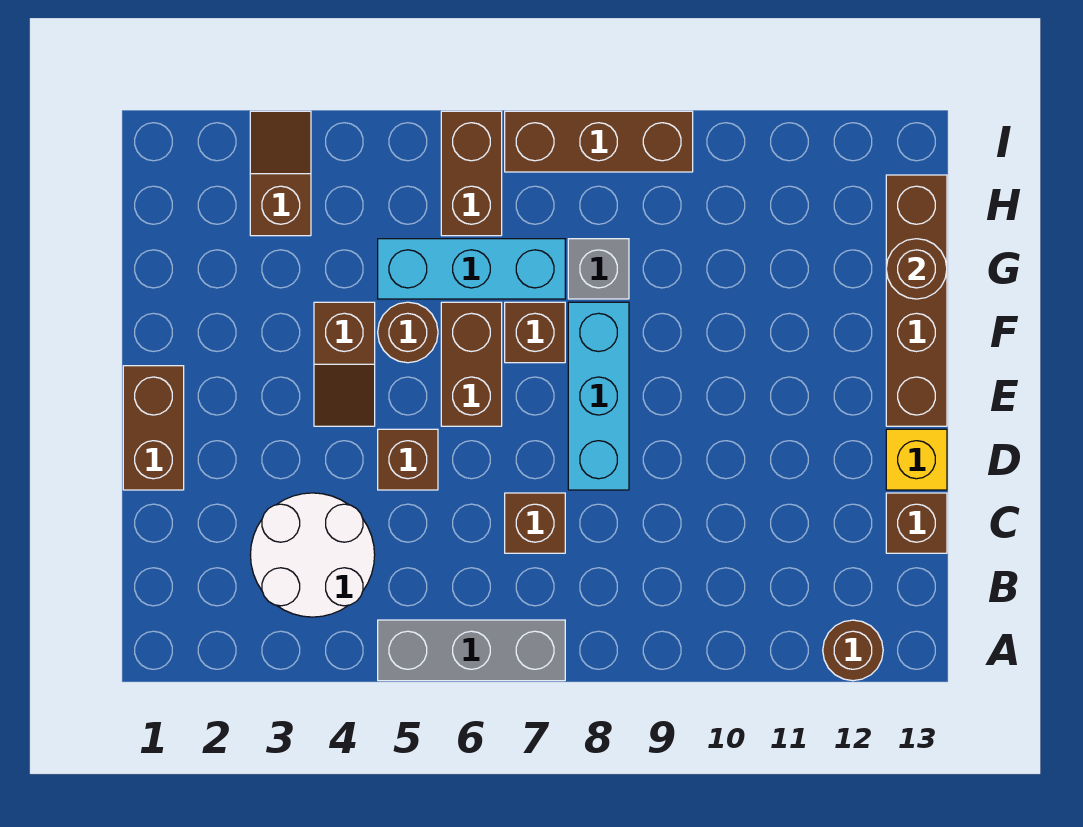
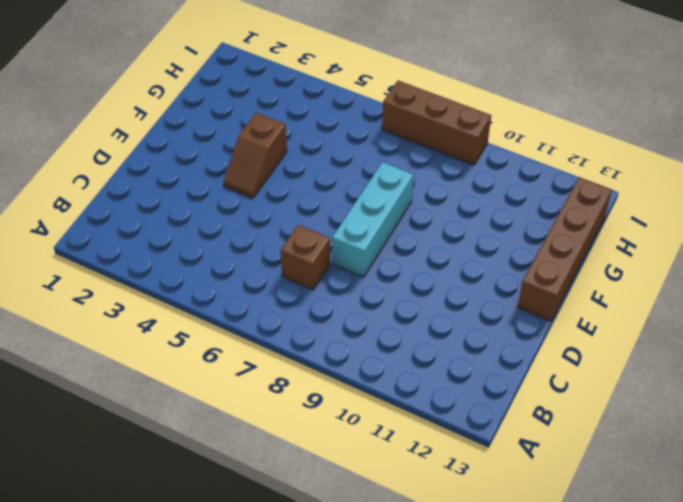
none -> grey brick A5:A7 level 1
none -> brown round brick A12 level 1
none -> white round brick B3:C4 level 1

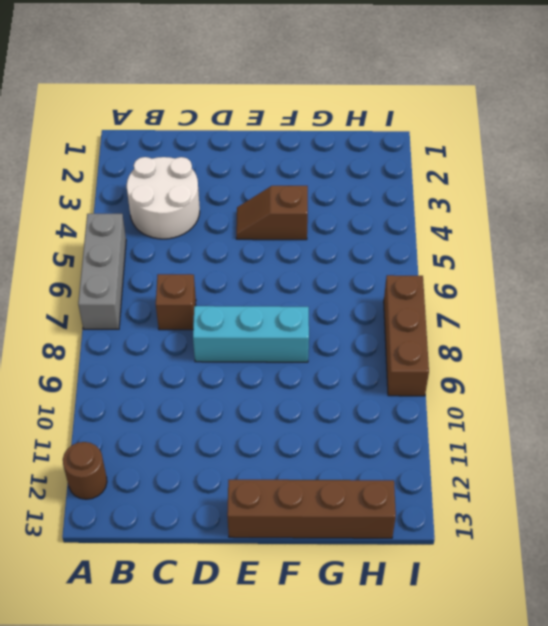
none -> brown brick C13 level 1
none -> brown brick D1:E1 level 1
none -> brown brick D5 level 1

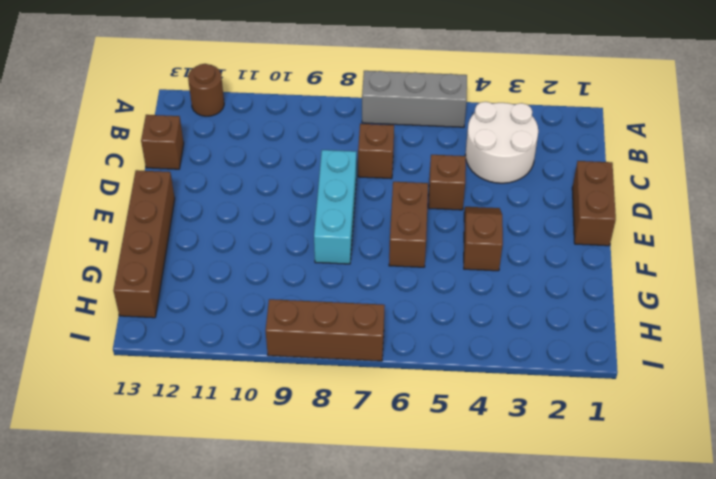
none -> yellow brick D13 level 1
none -> brown round brick F5 level 1
none -> brown brick F7 level 1

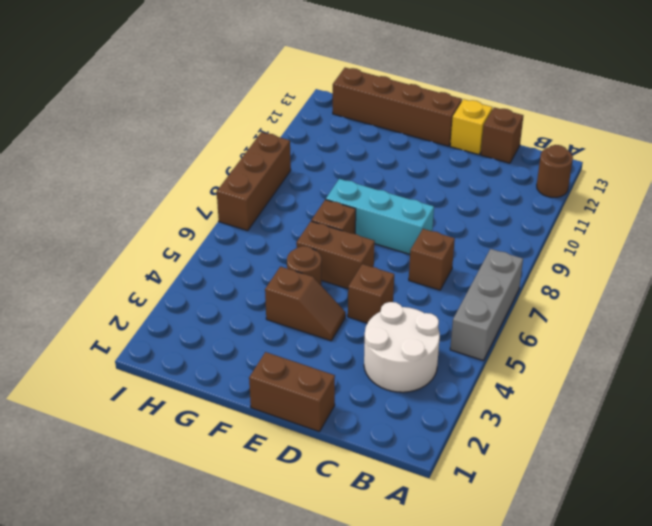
none -> cyan brick G5:G7 level 1
none -> grey brick G8 level 1
none -> brown slope H3:I3 level 1 top H

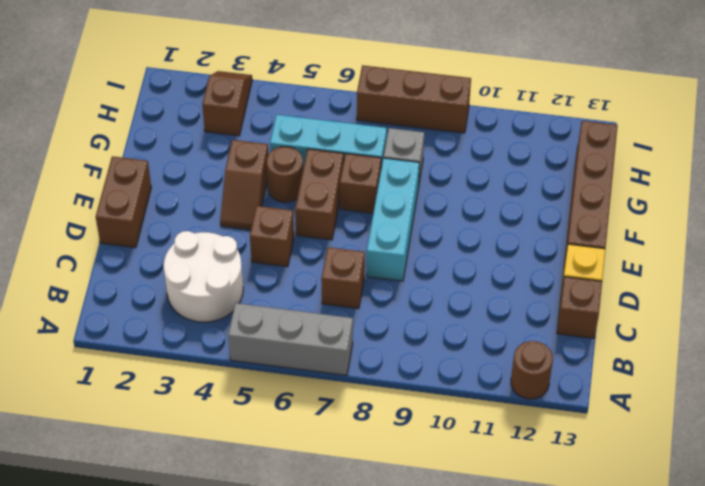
none -> brown brick H6:I6 level 1
none -> brown round brick G13 level 2

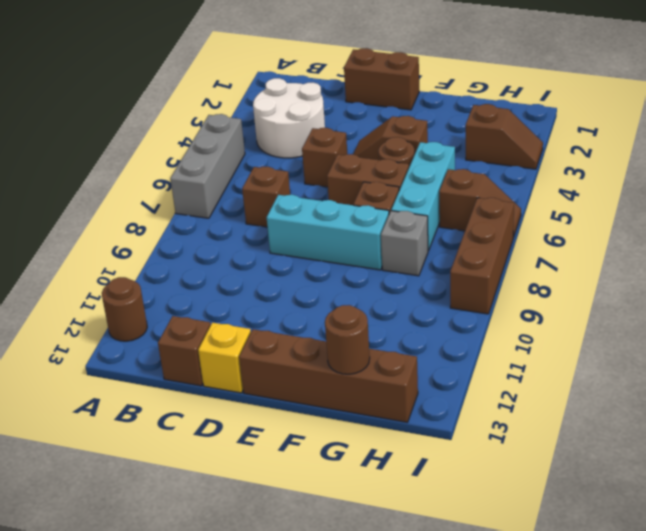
brown slope H6:I6 level 1 top H -> brown brick H6:I6 level 1

